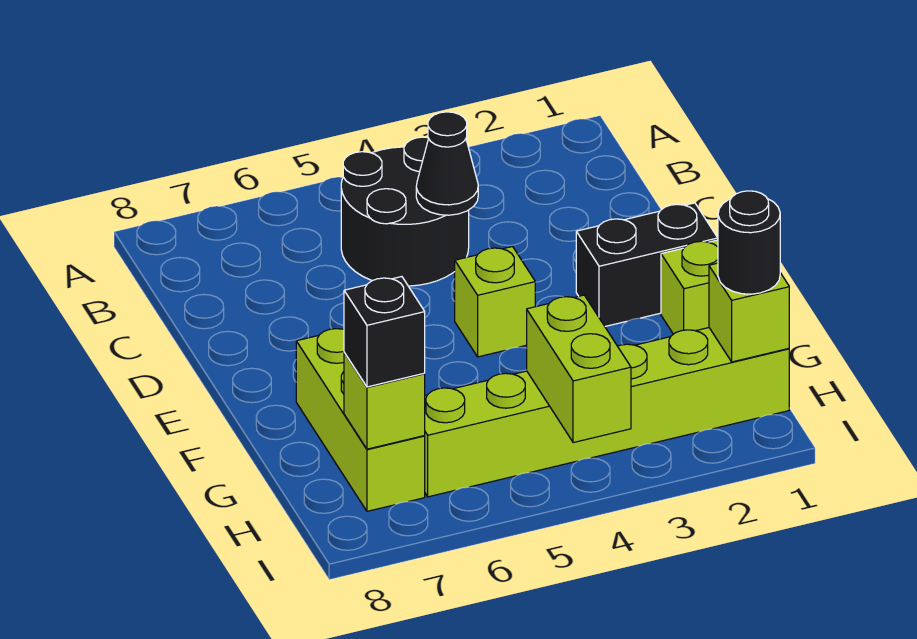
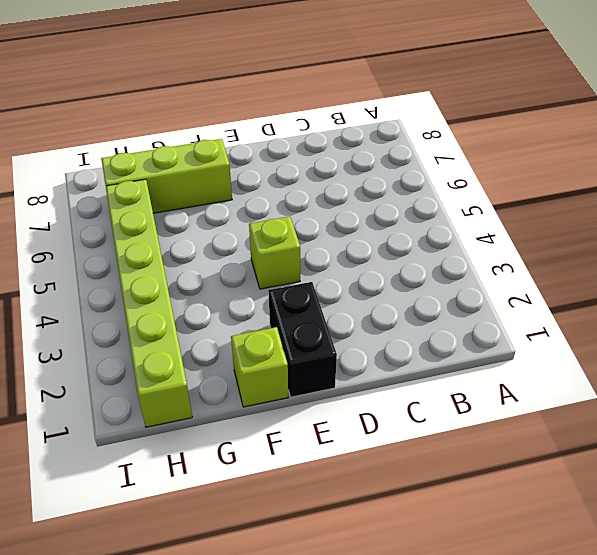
none -> black round brick B4:C5 level 1
none -> black cone C4 level 2
none -> lime brick H1 level 2

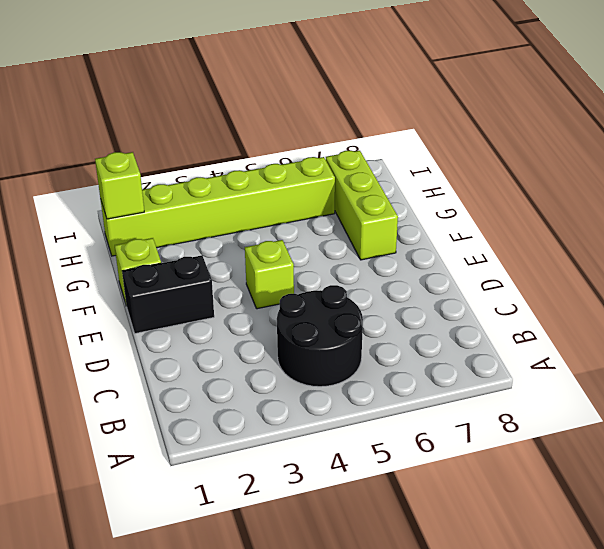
none -> black cone C4 level 2
none -> lime brick H4:I4 level 2
none -> lime brick H7 level 2

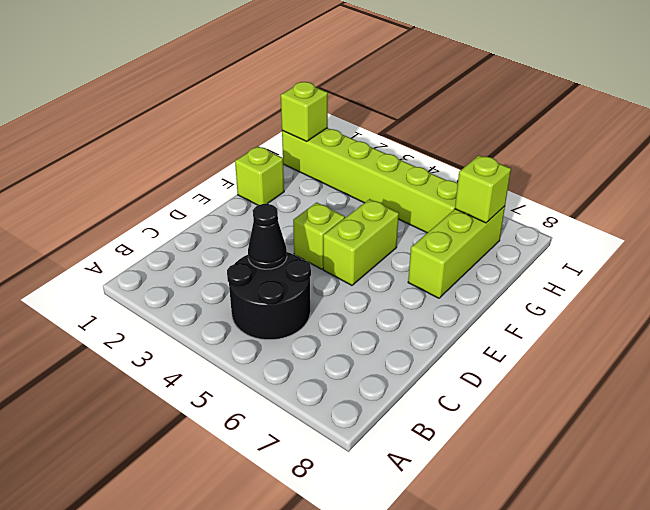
lime brick E5:F5 level 1 -> lime brick H4:I4 level 2
none -> black brick E1:E2 level 1
none -> black round brick H1 level 3
none -> black brick H7 level 3

